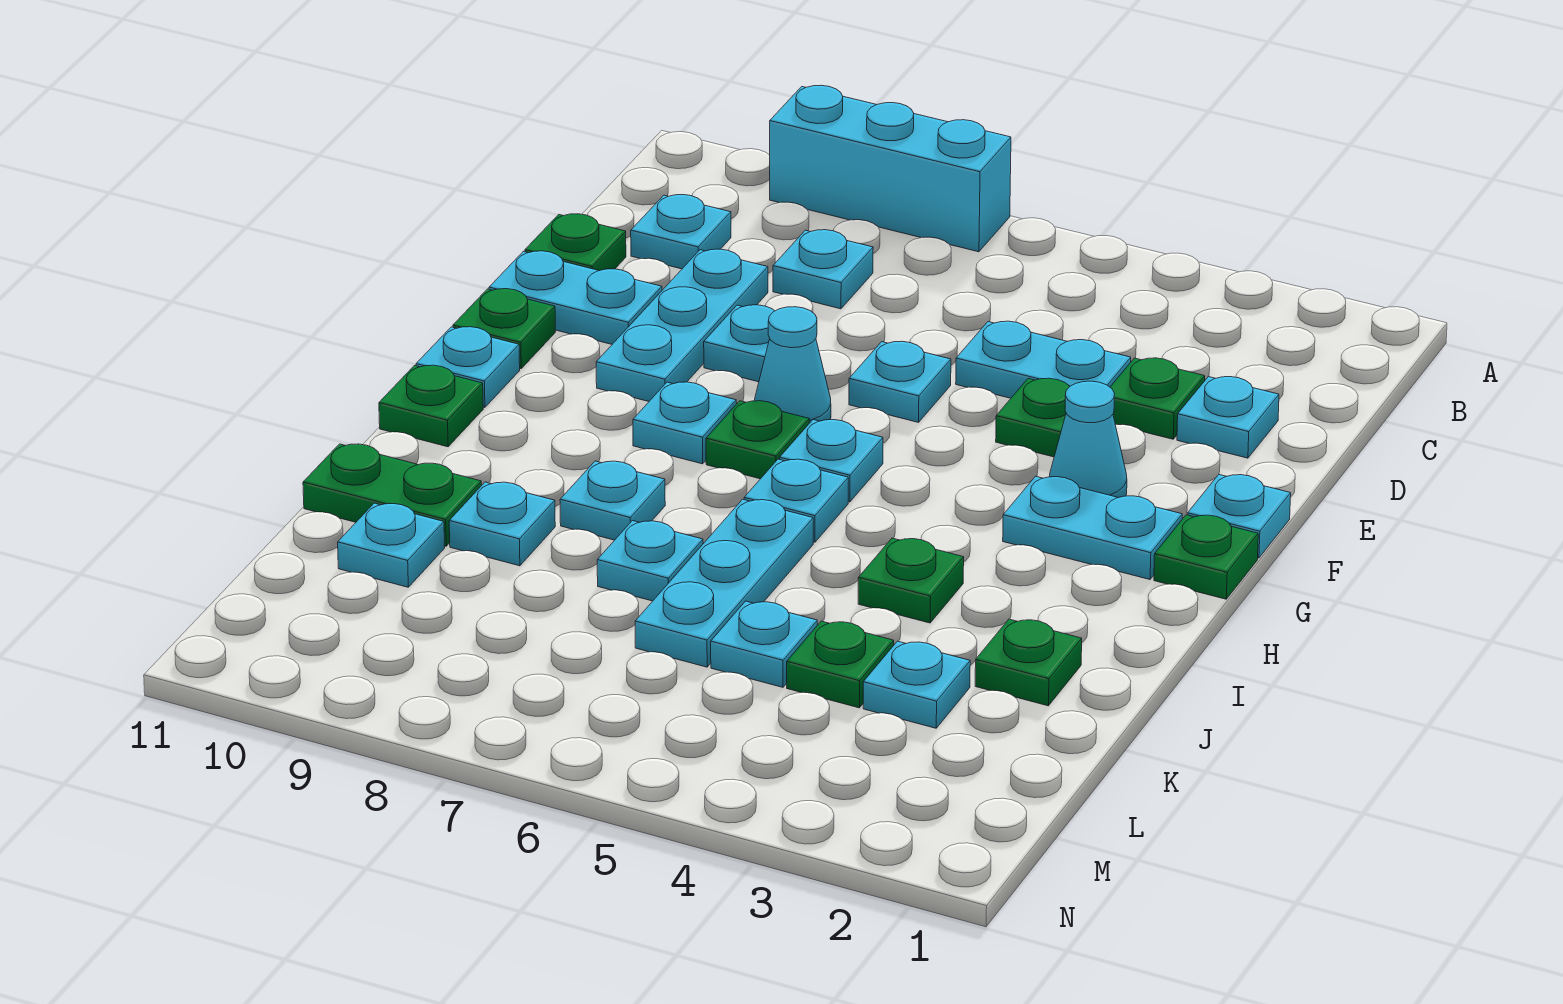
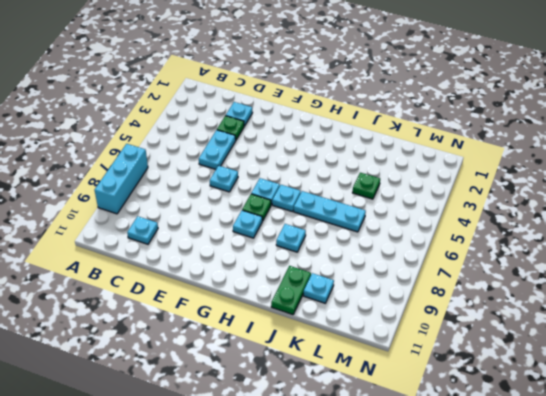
none -> cyan plate C8 level 1
none -> cyan plate D9:F9 level 1
none -> green plate D11 level 1
none -> green plate E4 level 1

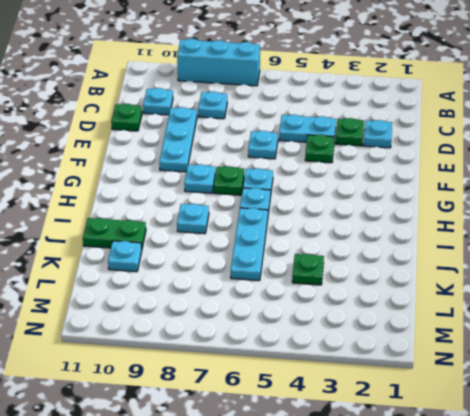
none -> cyan plate E8 level 1
none -> cyan plate E10:E11 level 1
none -> cyan plate F1 level 1
none -> cyan cone F3 level 1

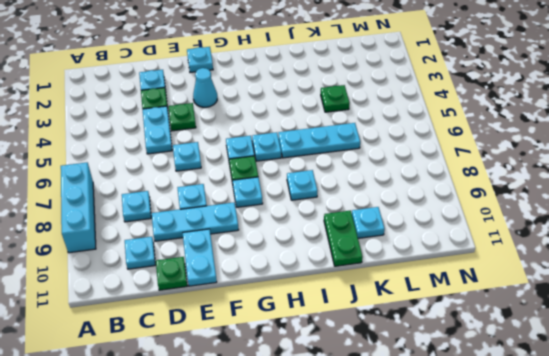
none -> cyan cone F7 level 1
none -> green plate F11 level 1
none -> green plate G1 level 1
none -> cyan plate G2:G3 level 1

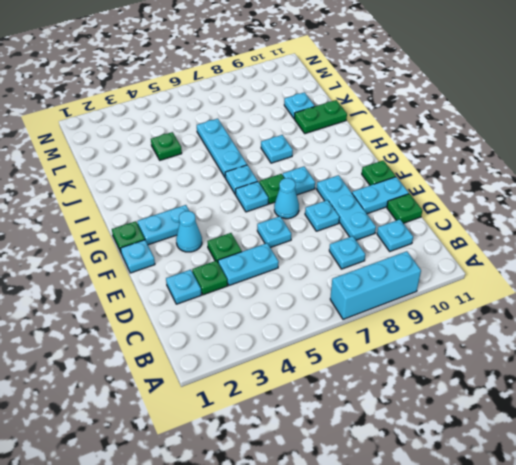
none -> cyan plate G11 level 1
none -> green plate H11 level 1
none -> green plate I4 level 1
none -> green plate J2 level 1

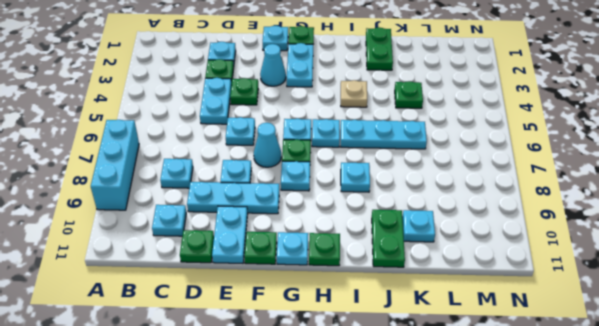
tan plate I4 level 1 -> green plate I4 level 1
green plate J1:J2 level 1 -> green plate J2 level 1
none -> cyan plate J7 level 1
none -> cyan plate J9 level 1
none -> cyan plate K3 level 1
none -> cyan plate K5 level 1

